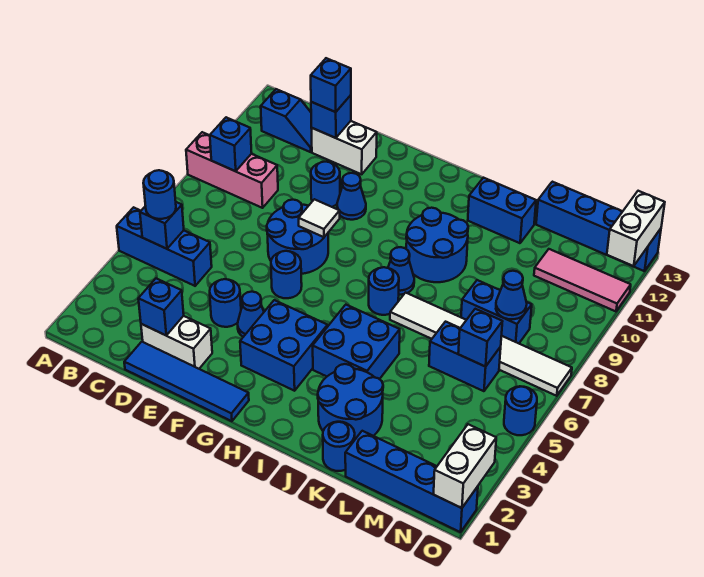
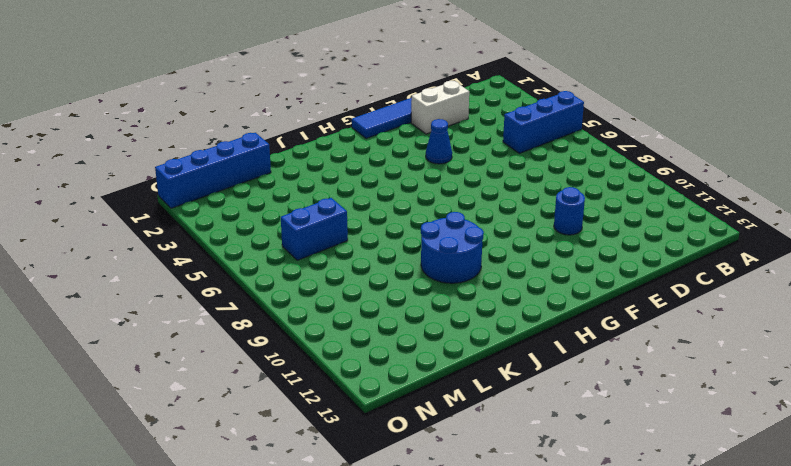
none -> pink brick A9:C9 level 1
none -> blue slope B12:C12 level 1 top B
none -> white brick D12:E12 level 1
none -> blue round brick E4 level 1

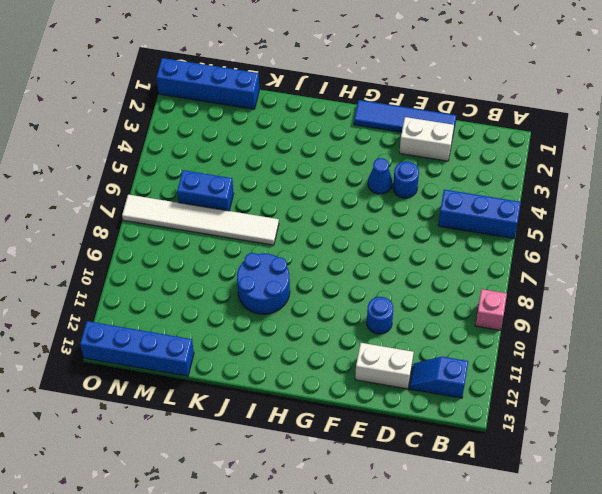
pink brick A9 level 1 -> pink brick A9:C9 level 1
none -> blue round brick E7:F8 level 1
none -> blue round brick F6 level 1
none -> blue cone F10 level 1
none -> blue brick G3:H4 level 1

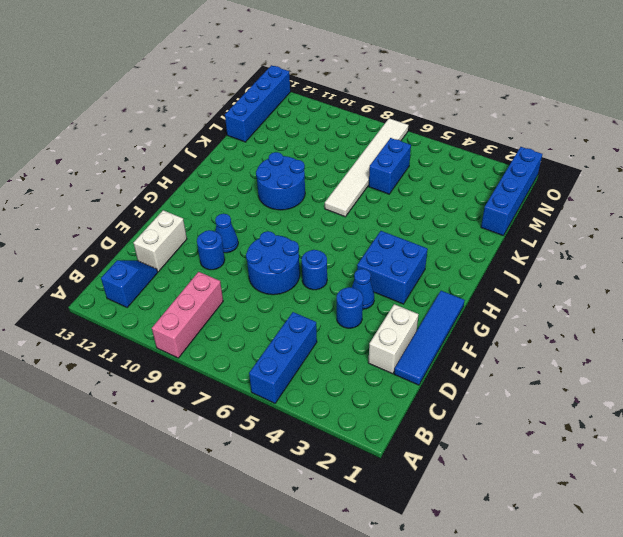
none -> blue brick I4:J5 level 1
none -> blue round brick I7 level 1
none -> blue cone I8 level 1
none -> blue round brick J2:K3 level 1

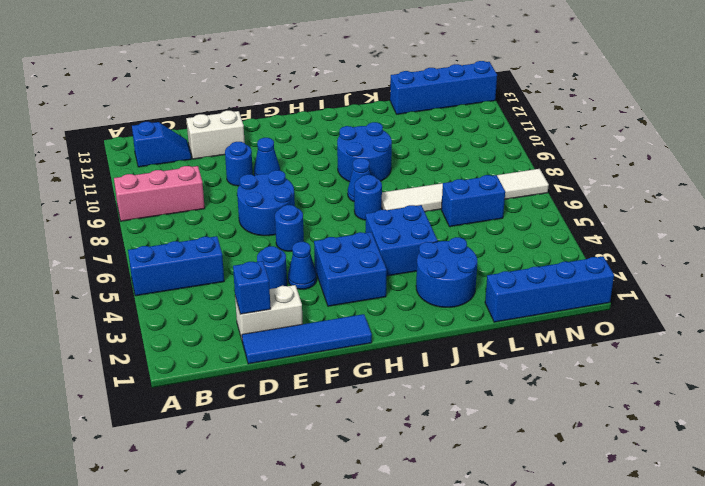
none -> blue brick J12:K12 level 1
none -> blue round brick K1 level 1
none -> blue brick L8:M8 level 1
none -> pink tile M11:O11 level 1

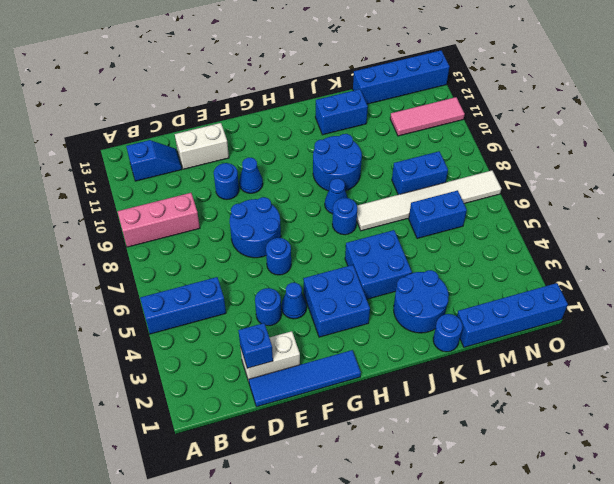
none -> blue round brick O5 level 1
none -> blue brick B5 level 2
none -> blue brick B9 level 2
none -> blue brick D12 level 2

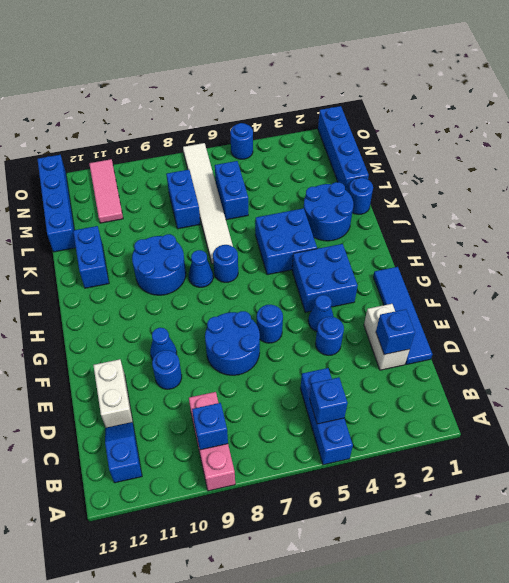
none -> blue brick D12 level 2
none -> white tile F8 level 2
none -> blue brick M6 level 2
none -> blue cone M8 level 2

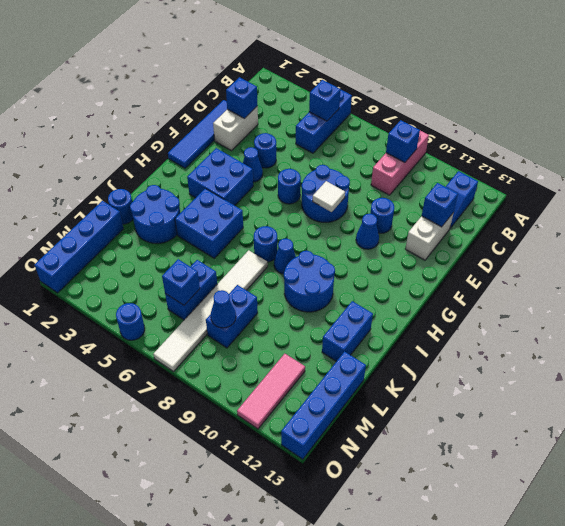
none -> white brick O1:O2 level 2
none -> white brick O12:O13 level 2
none -> blue round brick B5 level 3
none -> blue brick D12 level 3

